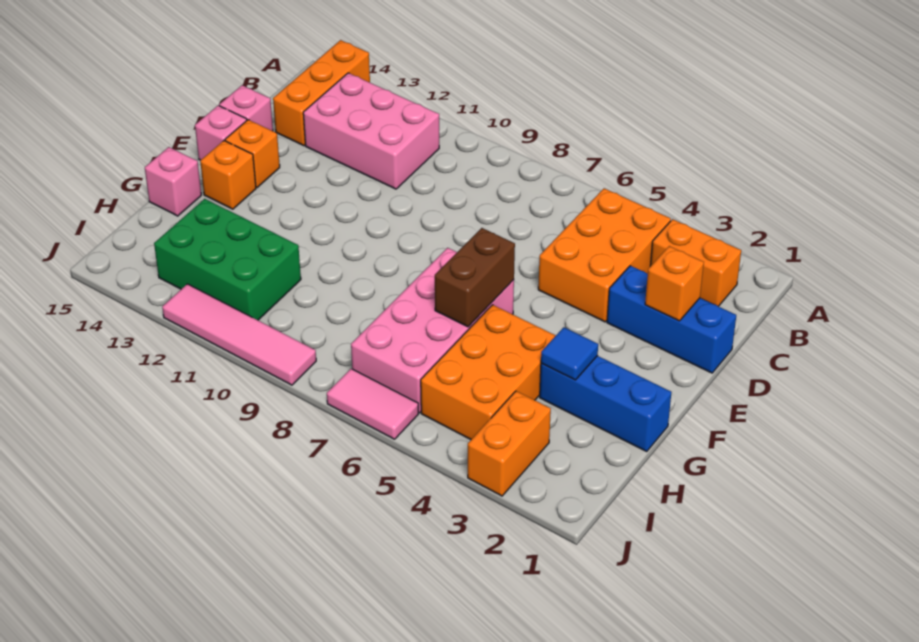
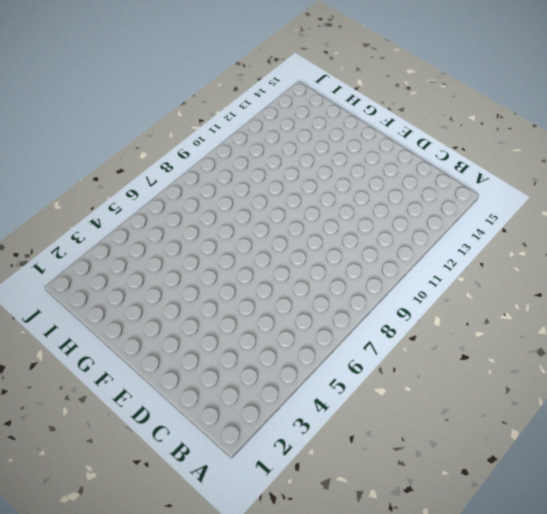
none -> orange brick A14:C14 level 1
none -> orange brick B2:B3 level 1
none -> orange brick B4:D5 level 1

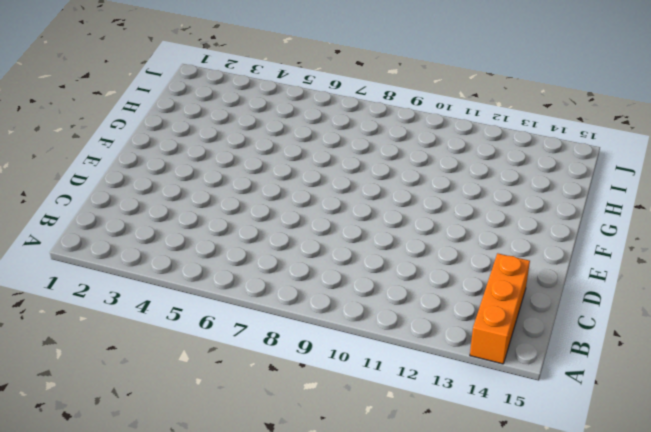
none -> orange brick B2:B3 level 1
none -> orange brick B4:D5 level 1
none -> pink brick B11:C13 level 1

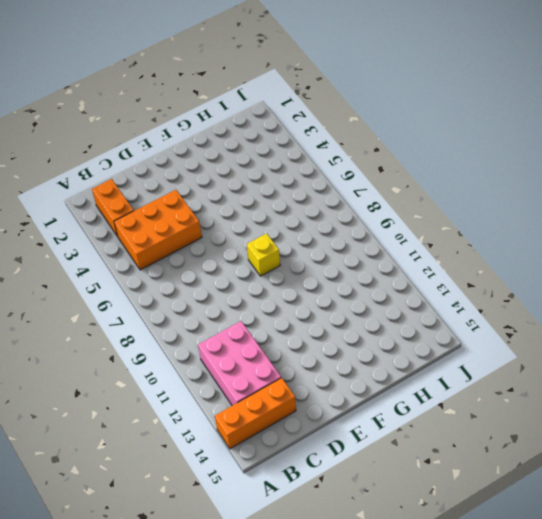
yellow brick F8 level 1 -> none
none -> blue brick D1:D3 level 1
none -> pink brick D15 level 1
none -> orange brick E14 level 1

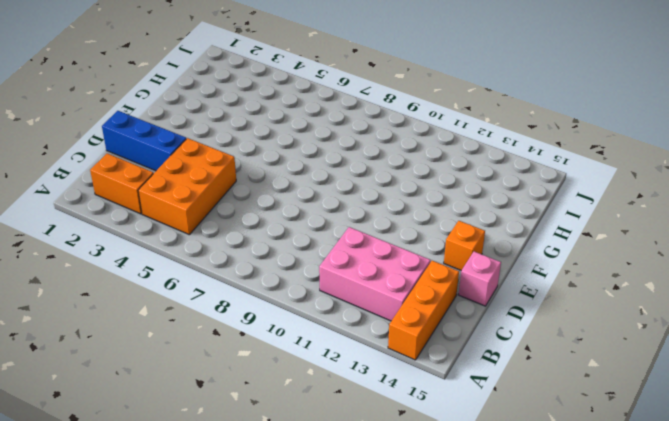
none -> pink brick E15 level 1
none -> pink brick F6:I7 level 1
none -> orange brick F14 level 1

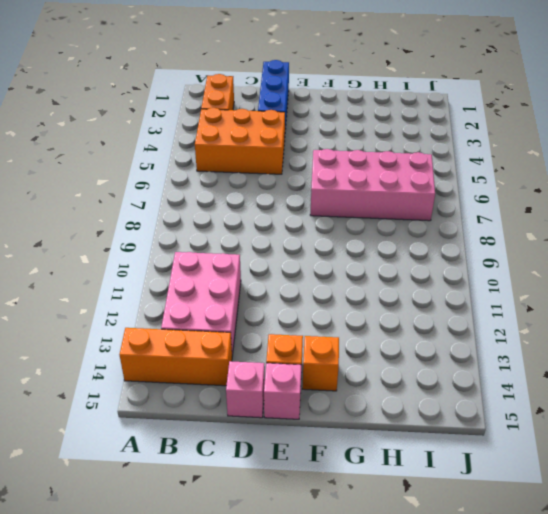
none -> blue brick G1:G3 level 1
none -> orange brick G4:I5 level 1
none -> pink brick G15 level 1

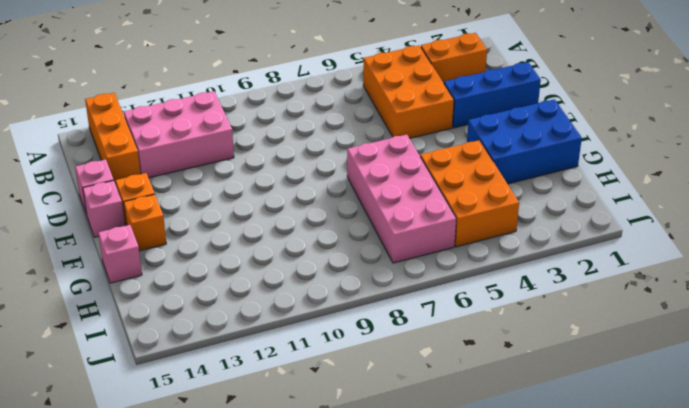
blue brick F1:G3 level 1 -> blue brick G1:G3 level 1
none -> green brick H11:I13 level 1
none -> orange brick I3:J3 level 1
none -> pink tile J6:J7 level 1

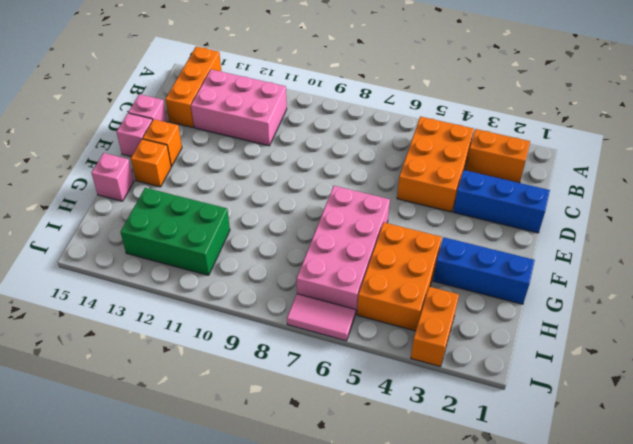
none -> pink tile J9:J12 level 1
none -> orange brick D2 level 2
none -> brown brick F6:G6 level 2

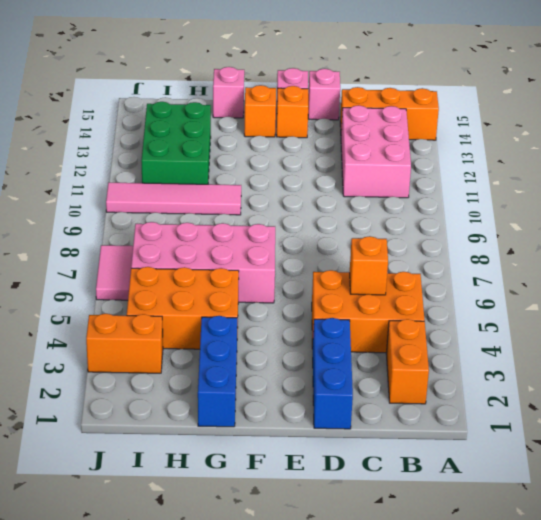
orange brick C5 level 2 -> orange brick D2 level 2
pink tile G10:J10 level 1 -> pink tile J9:J12 level 1
none -> brown brick F6:G6 level 2
none -> blue tile G3 level 2

